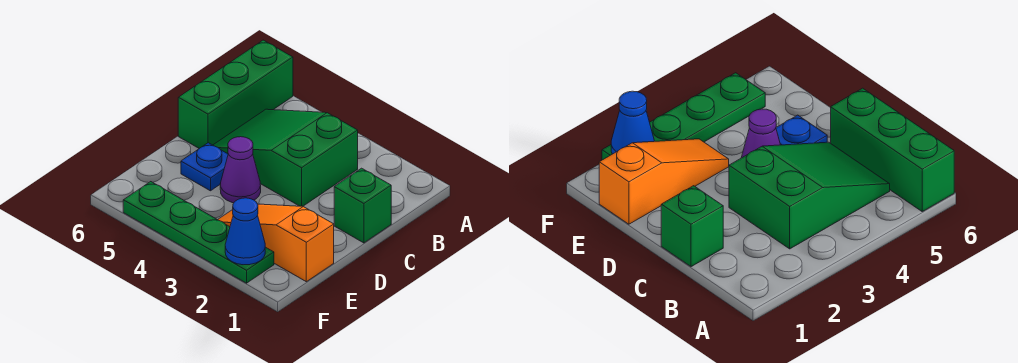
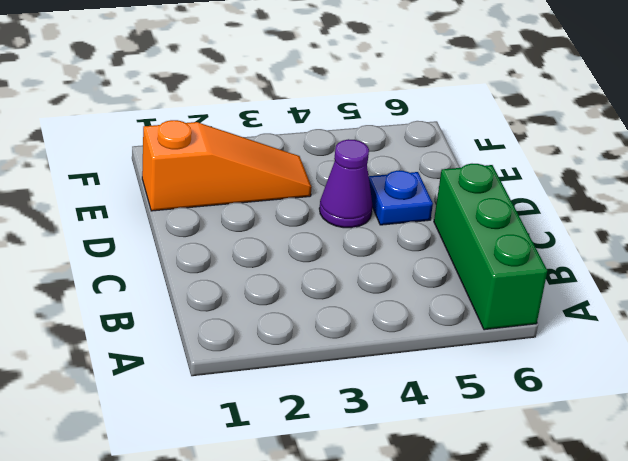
none -> green slope B3:C5 level 1 top 3
none -> green brick C1 level 1

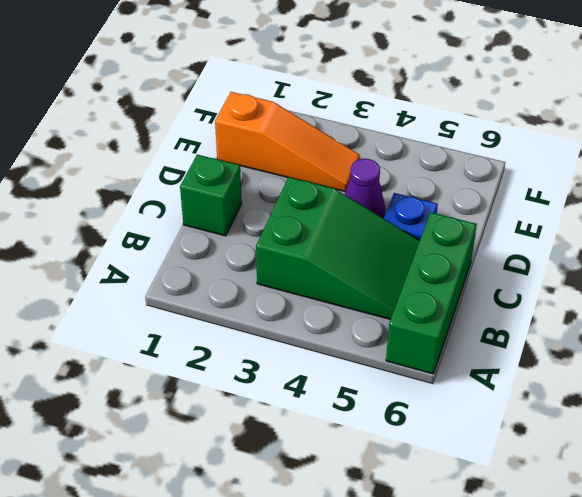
none -> green plate F2:F5 level 1
none -> blue cone F2 level 2

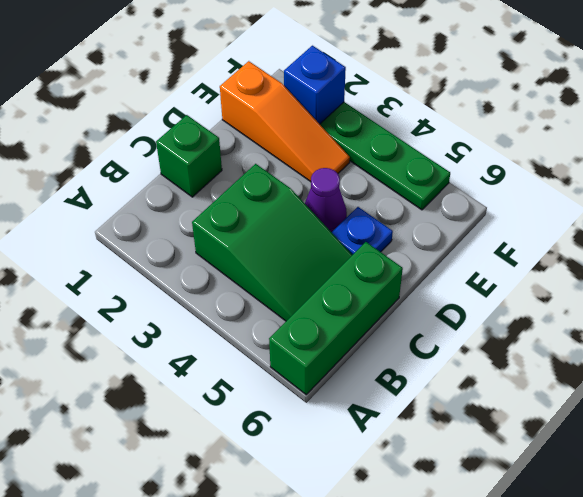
blue brick F2 level 2 -> blue cone F2 level 2

